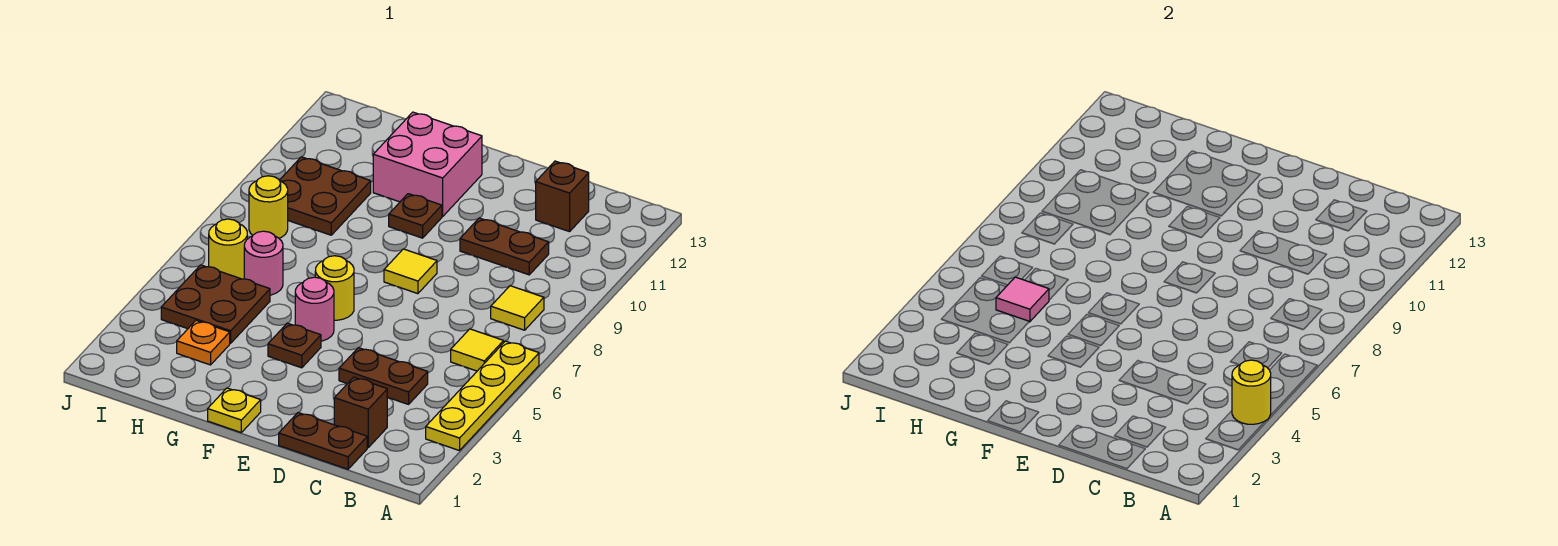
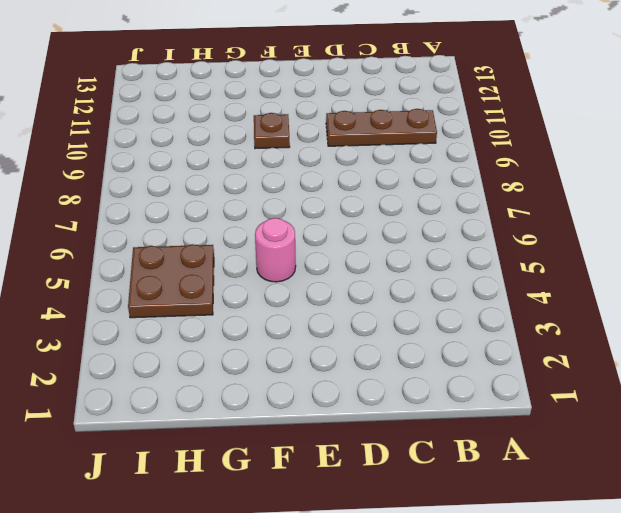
brown plate B10:D10 level 1 -> brown plate C10:D10 level 1
none -> yellow plate A3:A6 level 1
none -> yellow tile B6 level 1
none -> yellow tile B8 level 1

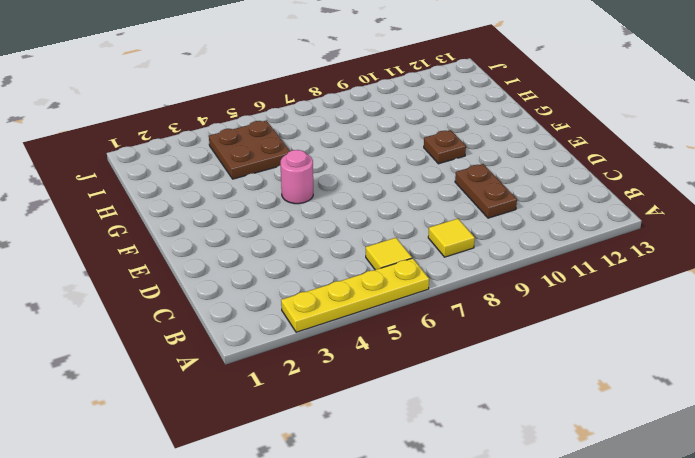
none -> brown plate C1:D1 level 1
none -> brown brick C2 level 1
none -> brown plate C4:D4 level 1

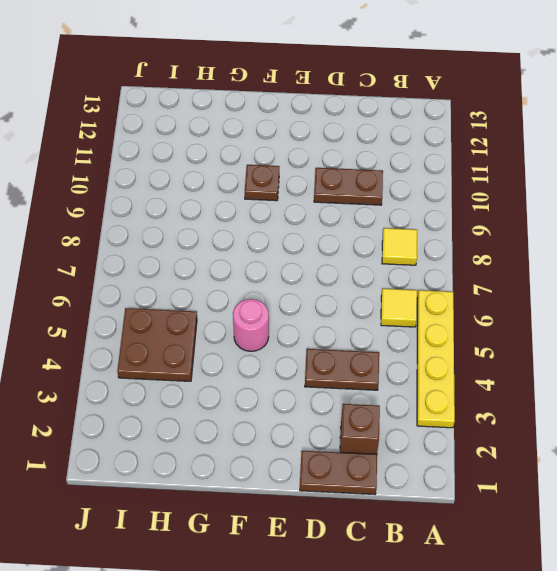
none -> brown brick C12 level 1
none -> yellow tile E8 level 1
none -> yellow plate F1 level 1

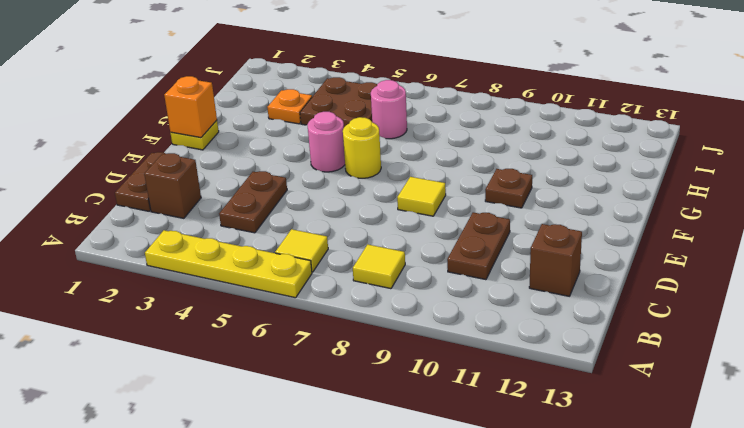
orange brick F1 level 2 -> none
none -> brown plate F4 level 1
none -> pink brick F11:G12 level 1
none -> brown plate H9:I10 level 1

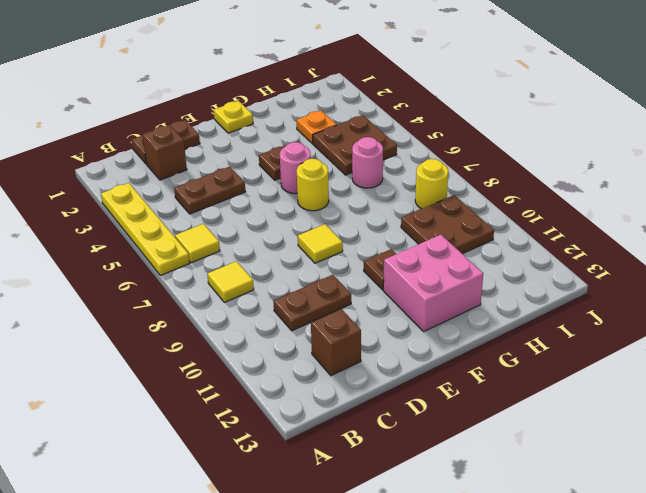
none -> yellow round brick I6 level 1
none -> yellow round brick A4 level 2
none -> pink tile H5 level 2

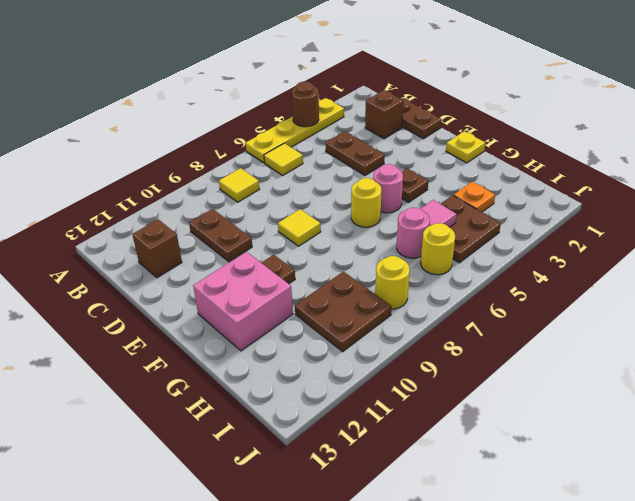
brown round brick A4 level 2 -> yellow round brick A4 level 2

